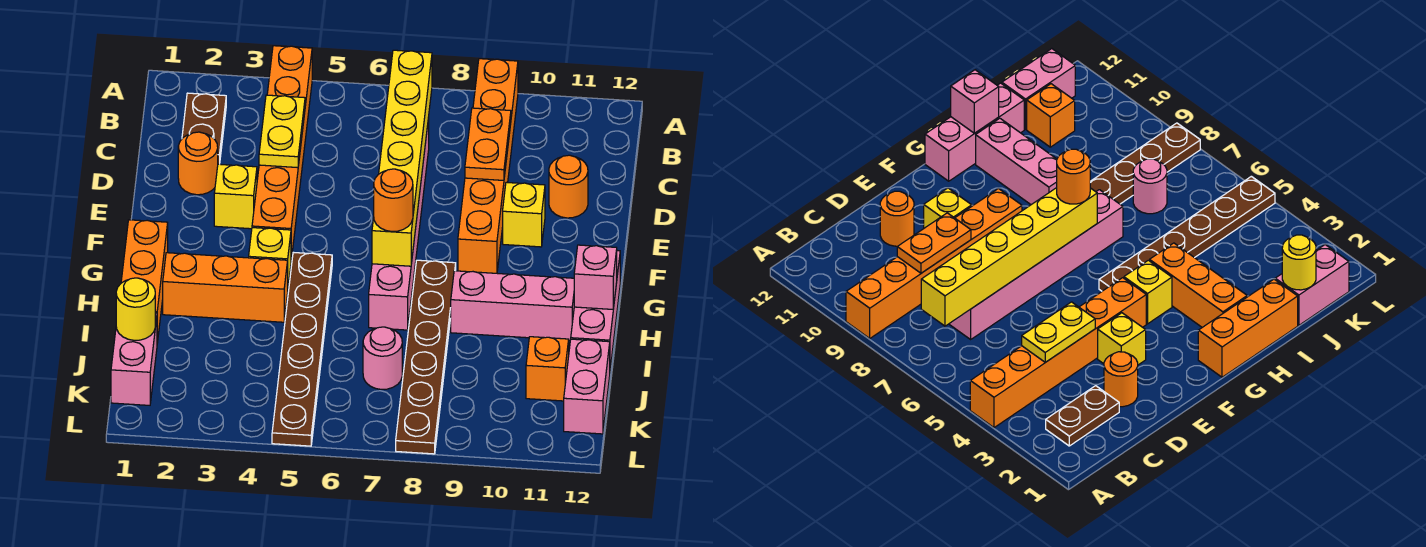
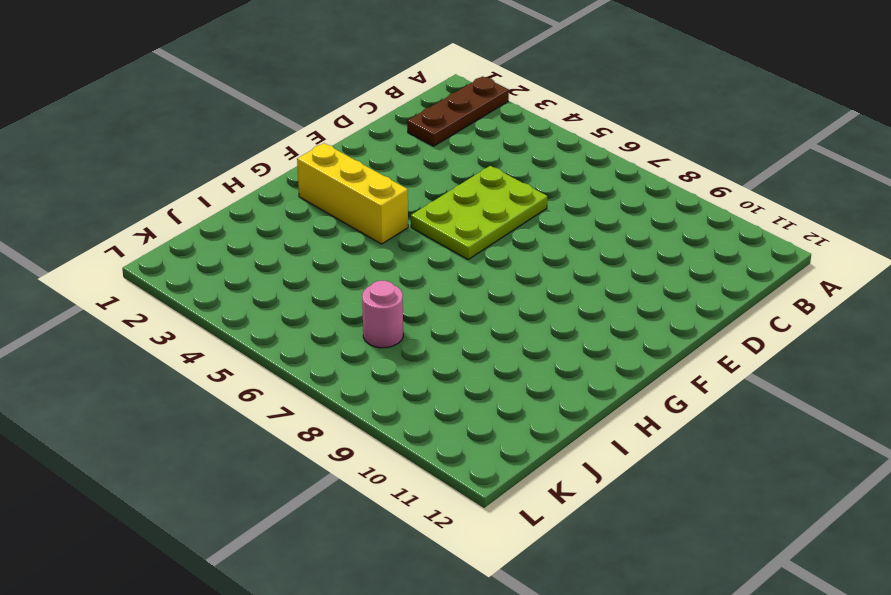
brown plate A2:C2 level 1 -> brown plate B2:C2 level 1
lime plate D5:F6 level 1 -> none
yellow brick G2:G4 level 1 -> yellow brick G4 level 1
none -> orange brick A4:F4 level 1
none -> orange brick A9:F9 level 1
none -> pink brick C7:H7 level 1

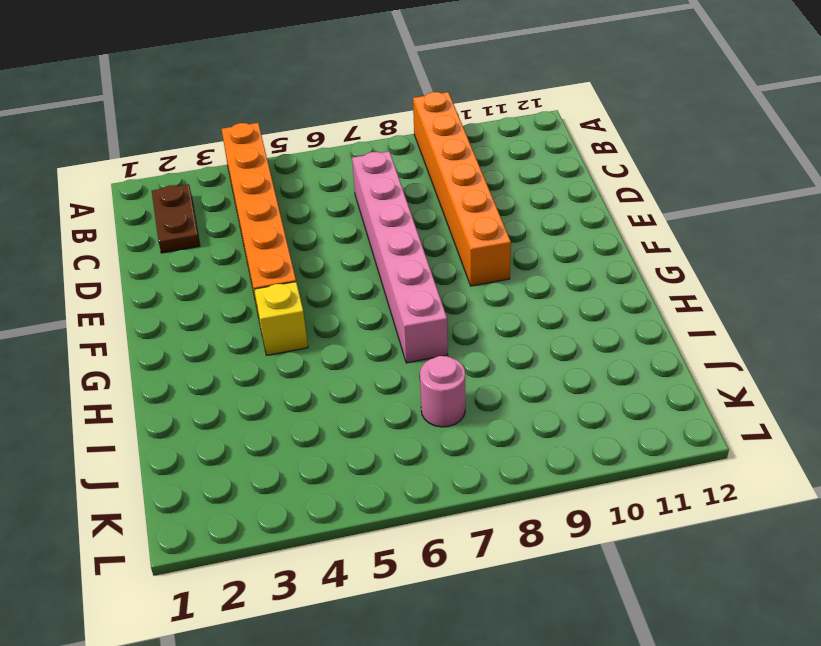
none -> orange round brick D2 level 1
none -> orange round brick D11 level 1
none -> yellow brick E3 level 1

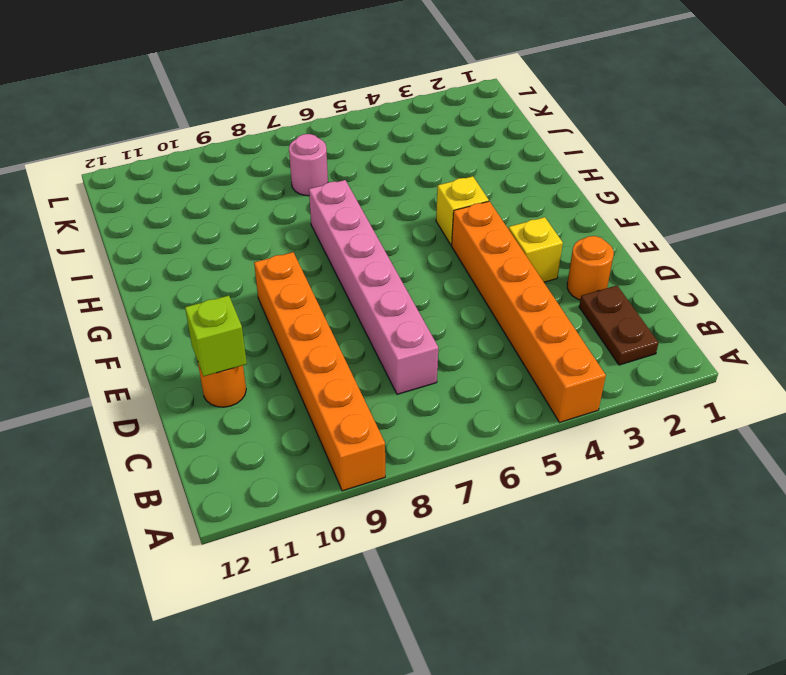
lime brick D11 level 2 -> none
none -> yellow brick E10 level 1
none -> orange brick G1:I1 level 1
none -> brown plate G5:L5 level 1

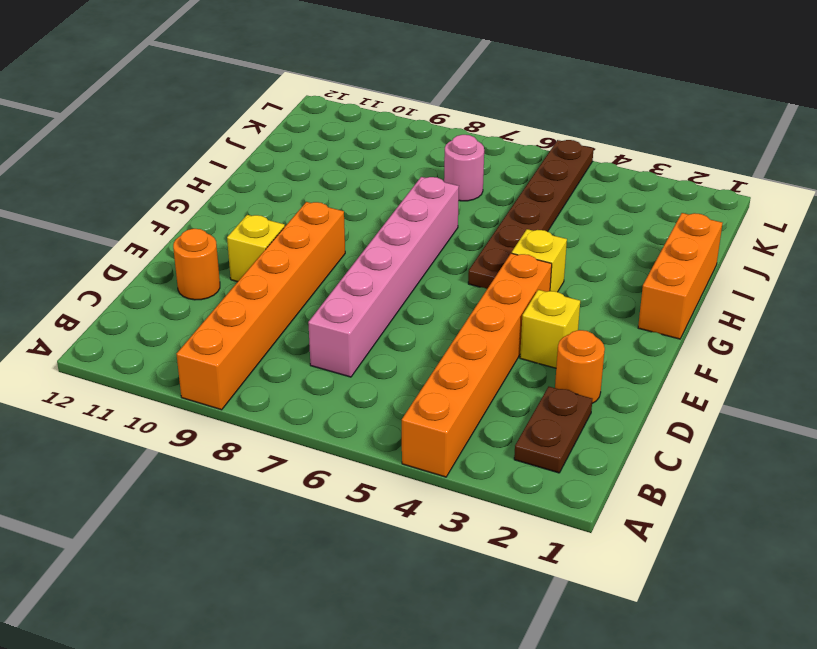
none -> brown plate G8:L8 level 1
none -> pink brick G12:I12 level 1
none -> orange brick H2:H4 level 1

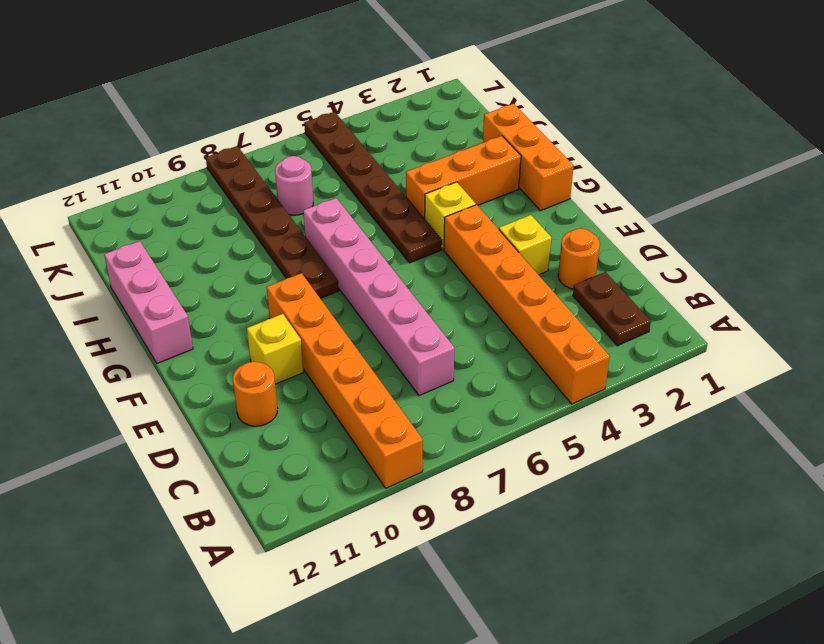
none -> pink brick H9:H11 level 1
none -> pink brick J1:K1 level 1
none -> orange brick J11 level 1

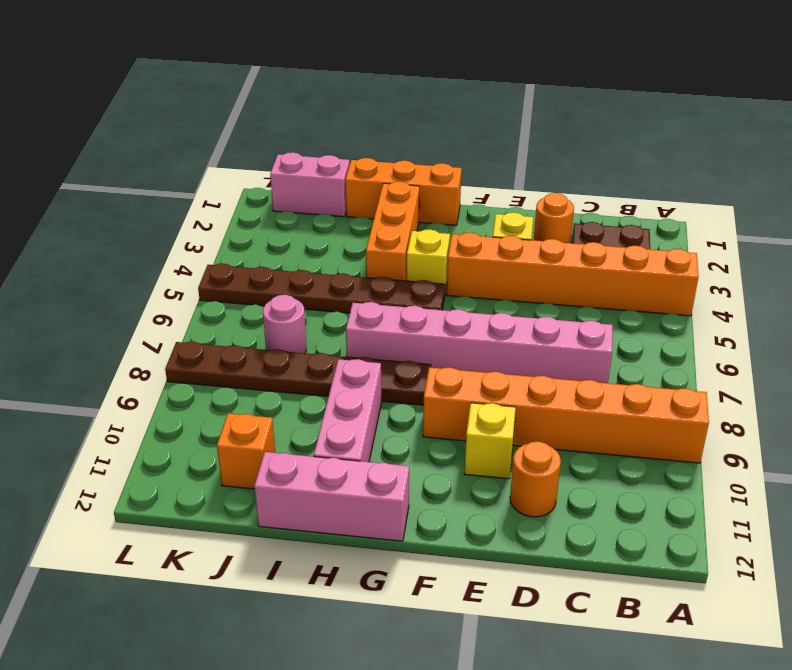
none -> pink brick J12:K12 level 1
none -> yellow brick B7:G7 level 2
none -> yellow plate C4:D4 level 2

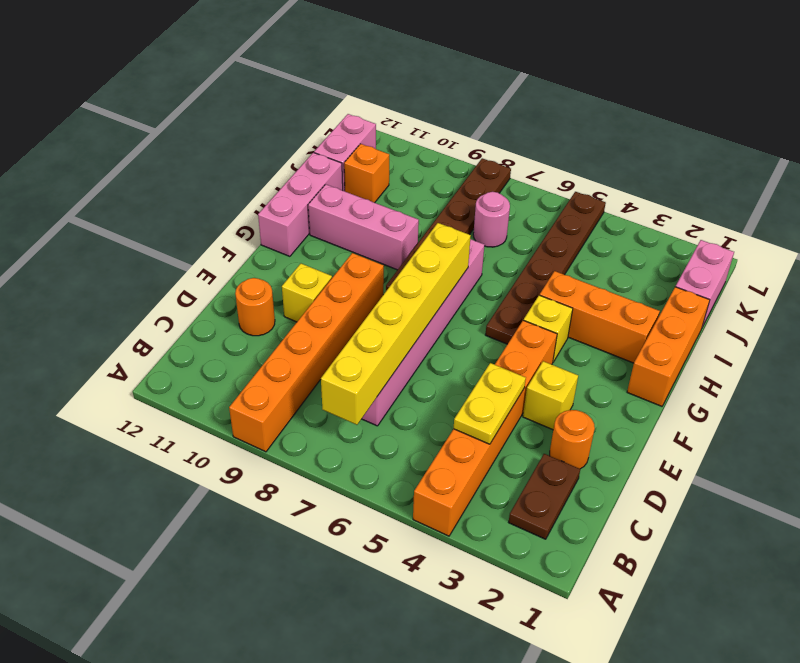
none -> orange plate C9:D9 level 2
none -> pink brick H12 level 2
none -> yellow round brick J1 level 2

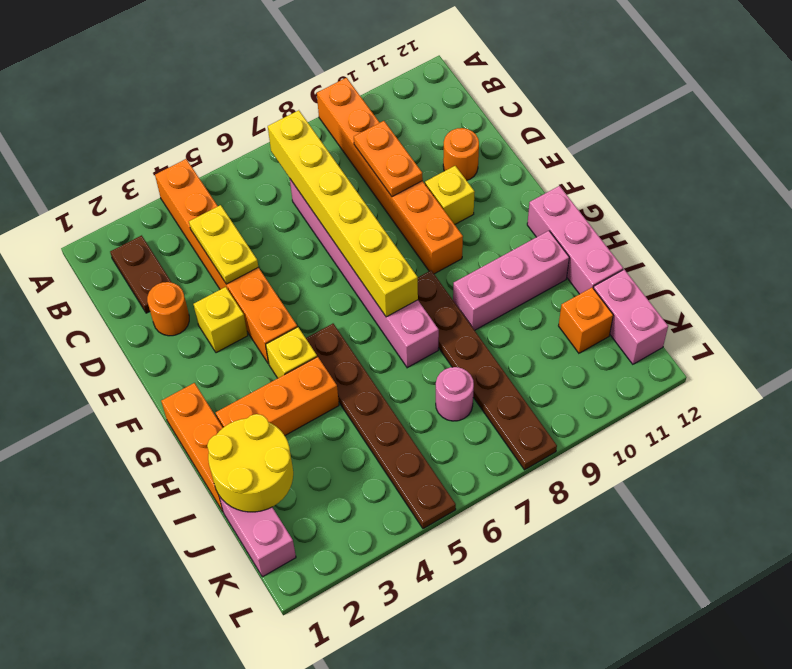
yellow round brick I1:J2 level 2 -> yellow round brick J1 level 2
none -> pink brick H12 level 2
none -> orange round brick G7 level 3

